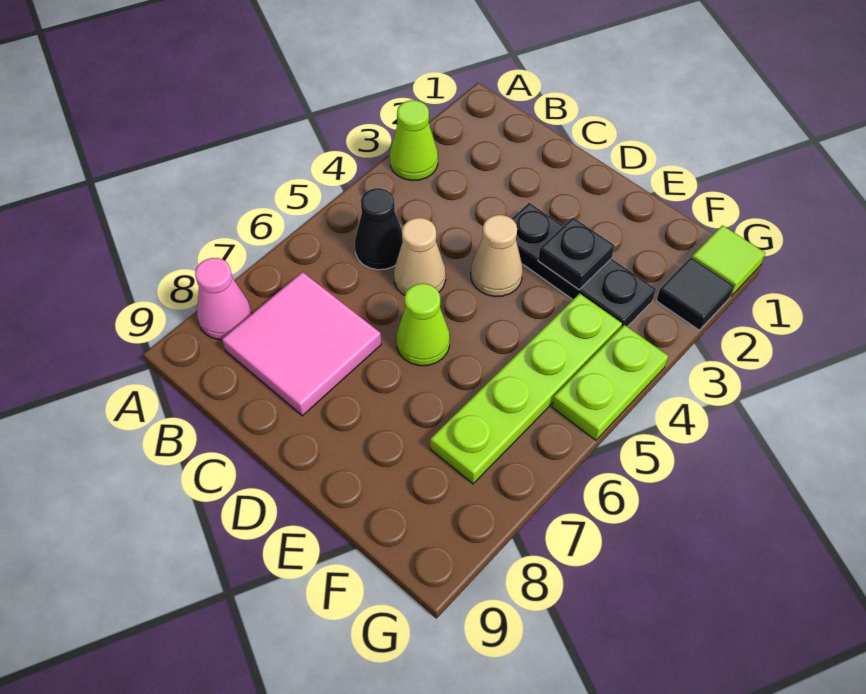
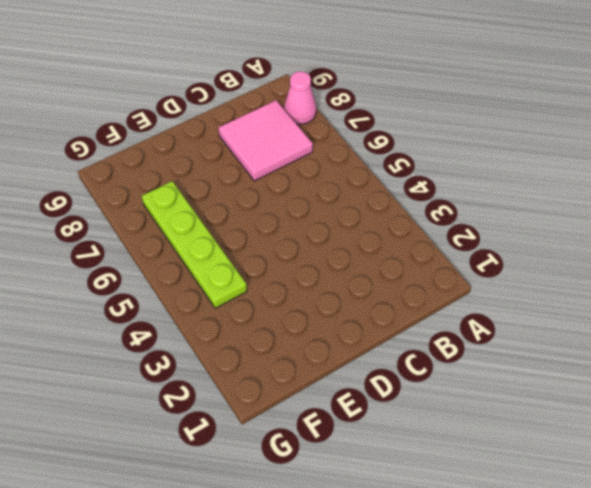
none -> lime cone A3 level 1
none -> black cone B5 level 1
none -> tan cone C5 level 1

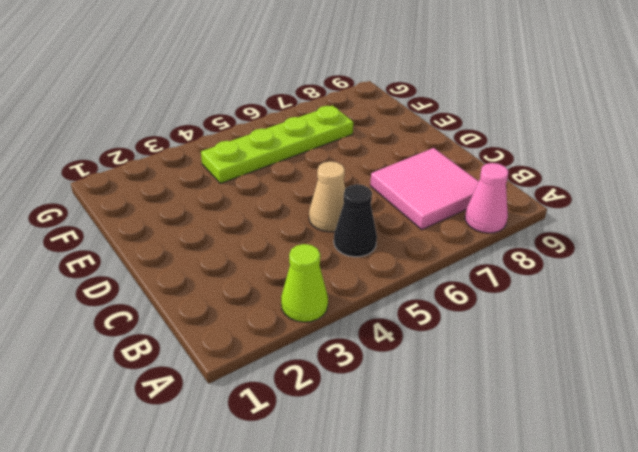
none -> black plate D3:F3 level 1
none -> tan cone D4 level 1
none -> lime cone D6 level 1

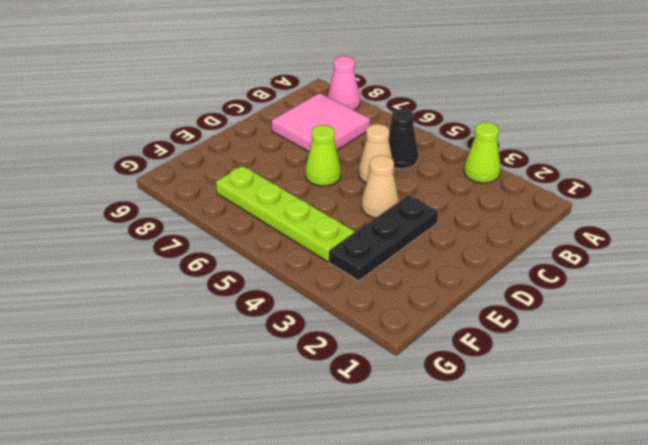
none -> lime tile G1 level 1
none -> black tile G2 level 1
none -> lime plate G4:G5 level 1

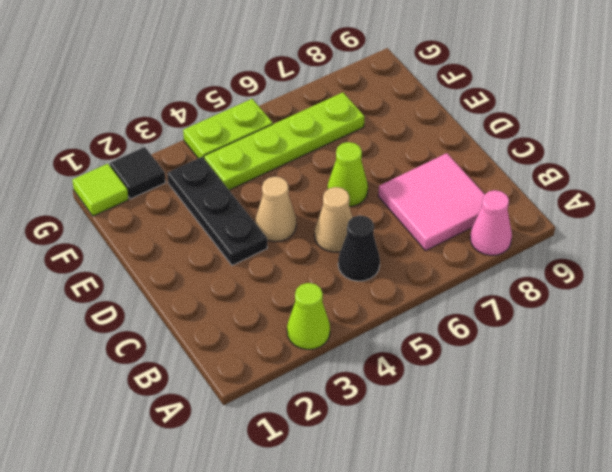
none -> black plate E3 level 2

